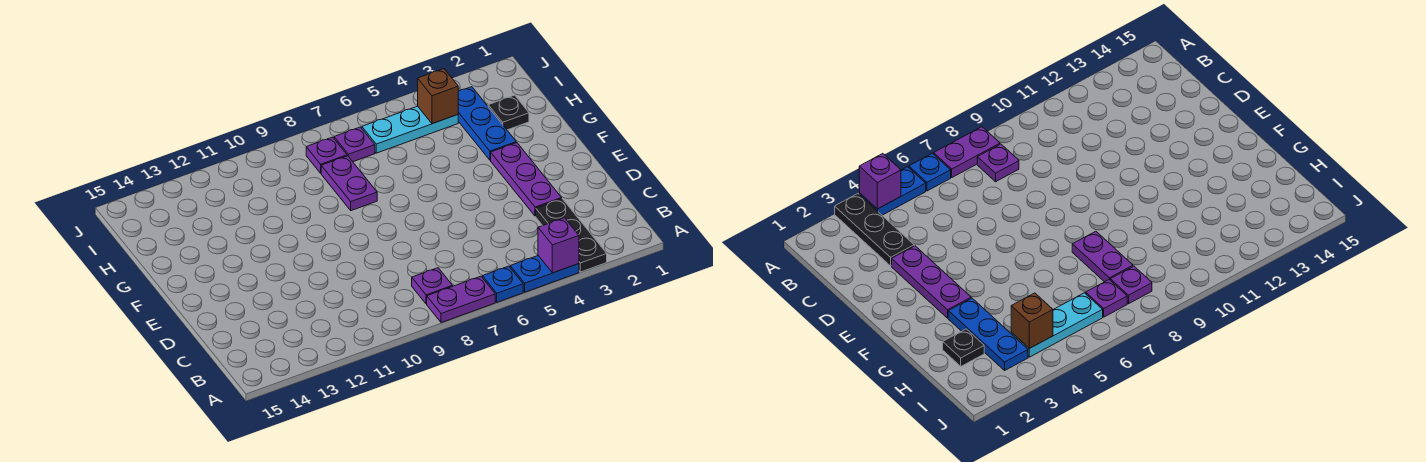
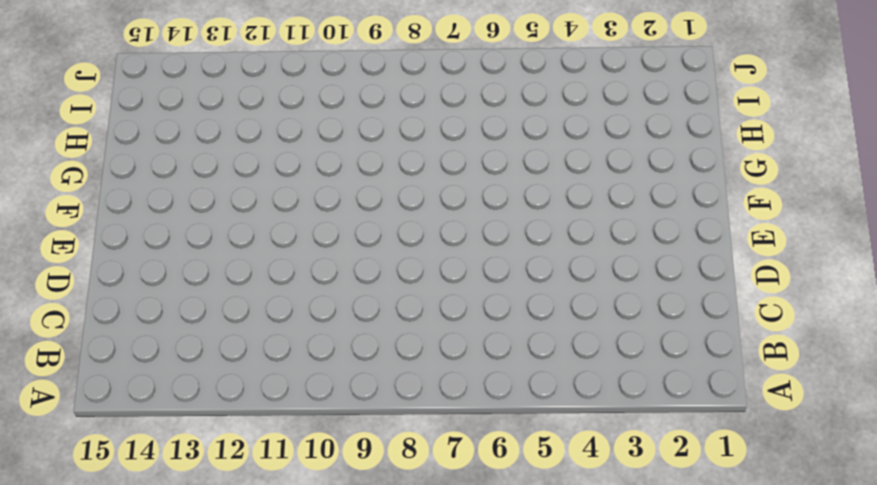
none -> black plate A3:C3 level 1
none -> blue plate A4:A5 level 1
none -> blue plate A6 level 1

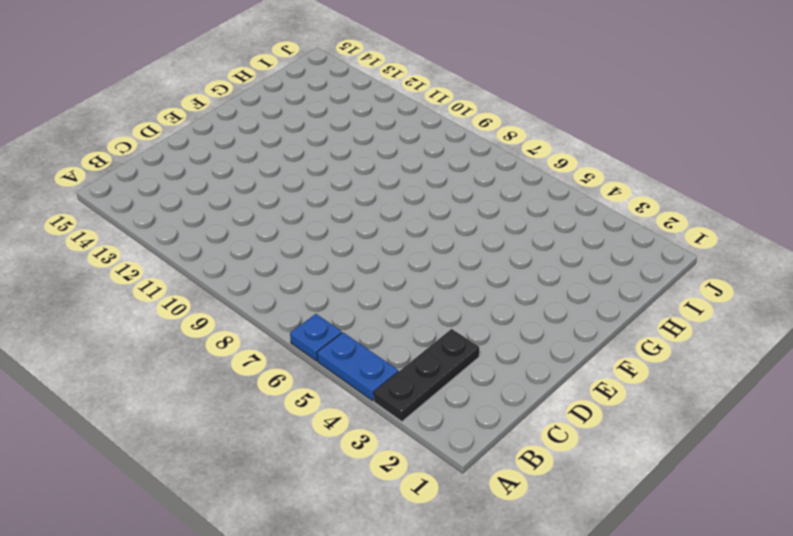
none -> purple plate A7:A8 level 1
none -> purple plate B8 level 1
none -> purple plate D3:F3 level 1

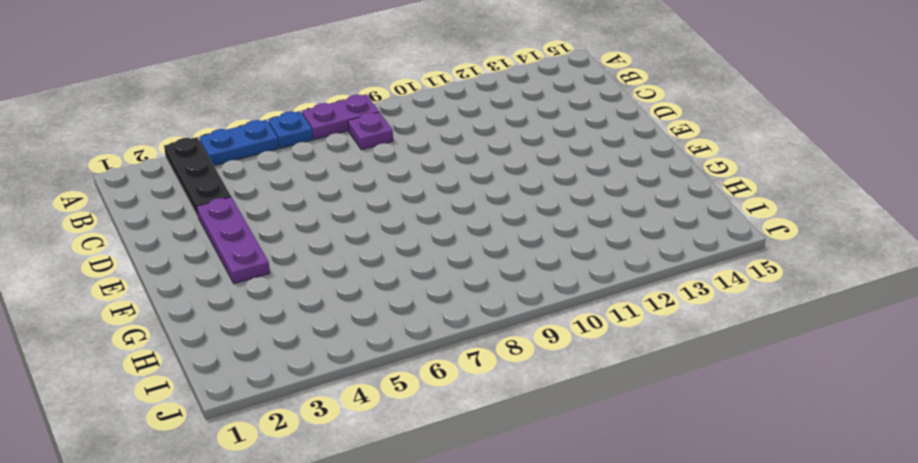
none -> blue plate G3:I3 level 1
none -> purple plate G8:H8 level 1
none -> black plate H2 level 1

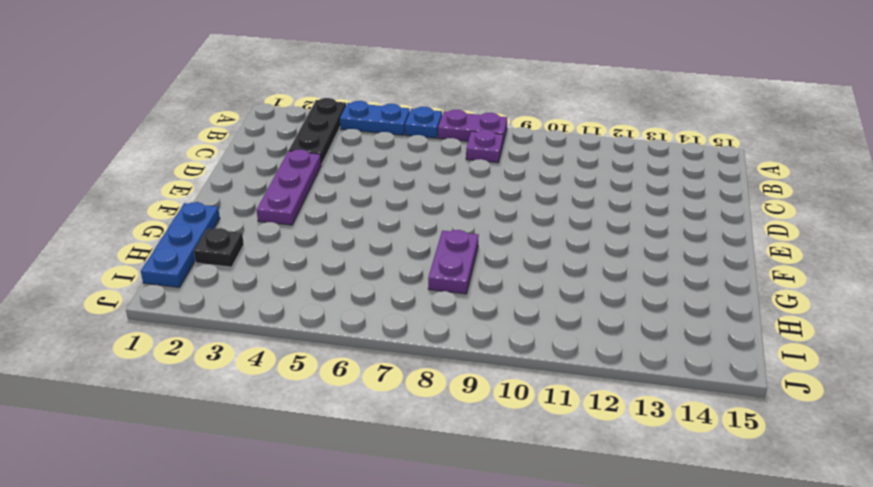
blue plate G1:I1 level 1 -> blue plate G3:I3 level 1
none -> cyan plate I4:I6 level 1
none -> purple plate I7 level 1
none -> purple plate I8 level 1

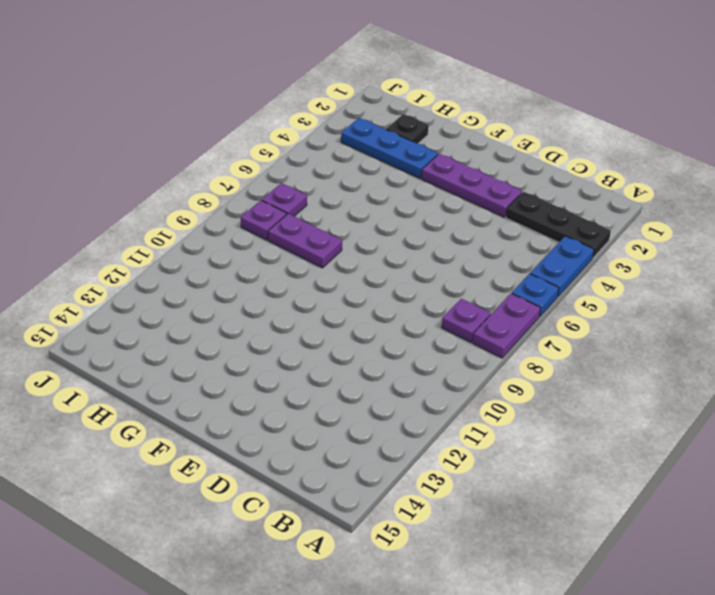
none -> cyan plate I4:I6 level 1
none -> purple brick A4 level 2
none -> brown brick I4 level 2

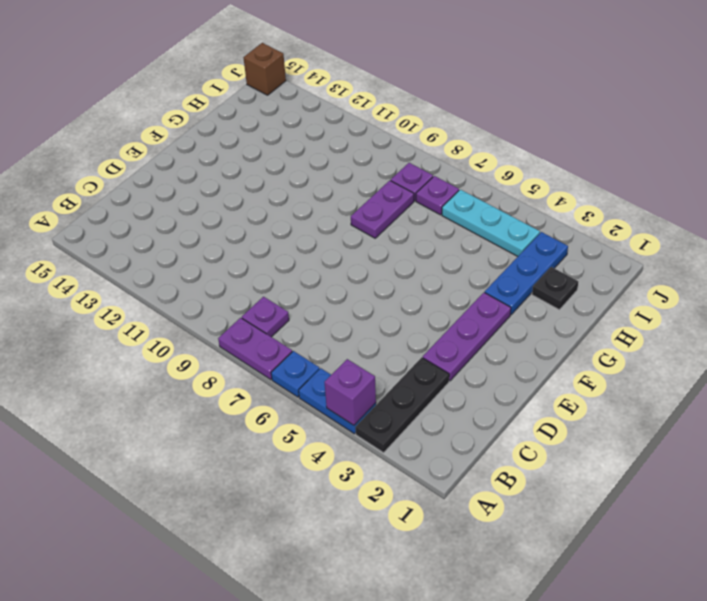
brown brick J15 level 1 -> brown brick I4 level 2

